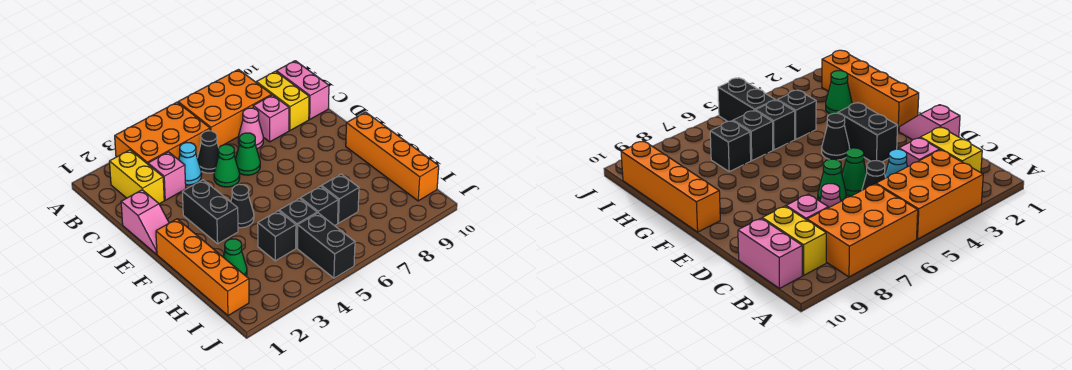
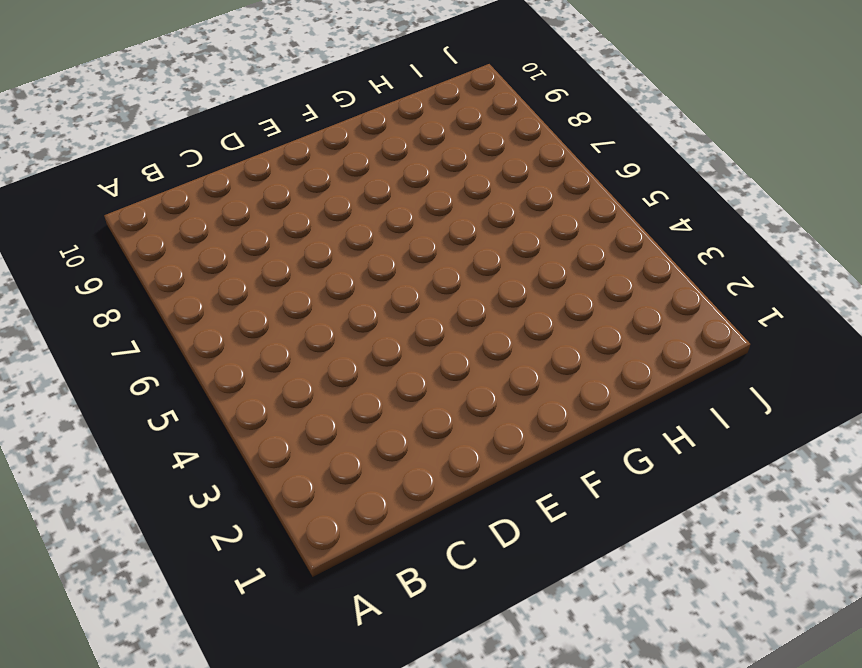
none -> orange brick A3:B5 level 1
none -> orange brick A6:B8 level 1
none -> yellow brick B2:C2 level 1

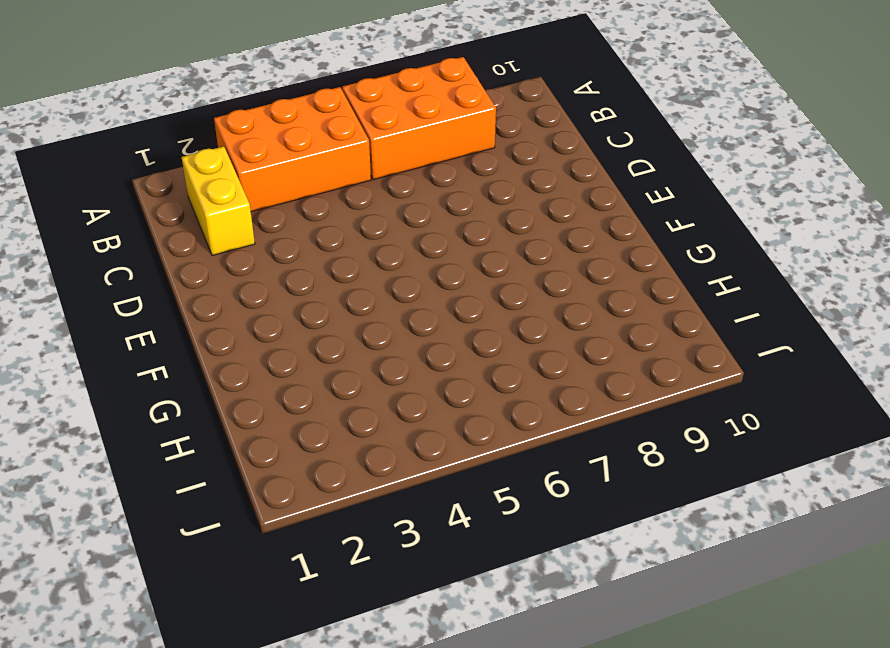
none -> yellow brick B9:C9 level 1
none -> pink brick B10:C10 level 1
none -> pink brick C3 level 1

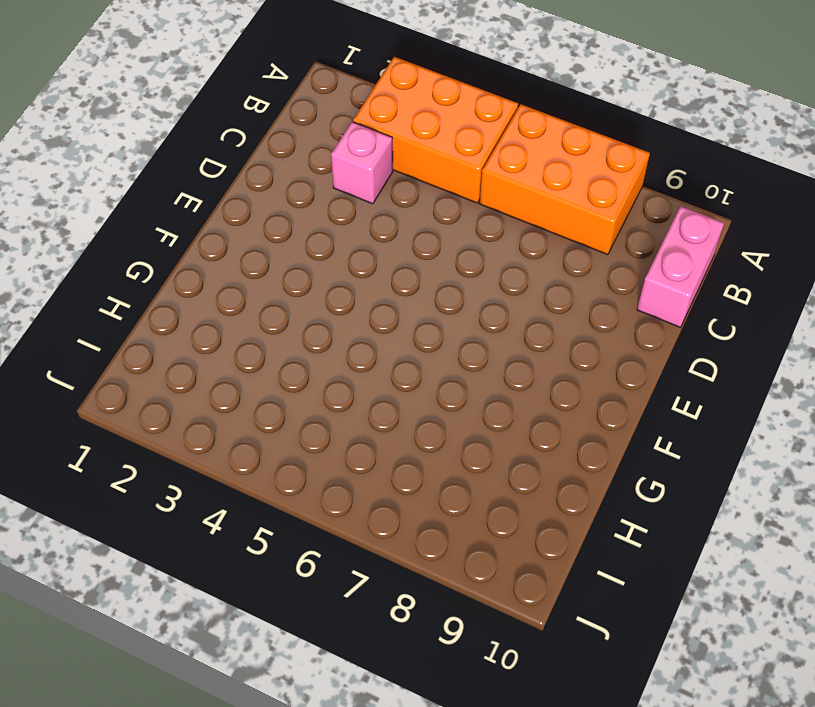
none -> yellow brick B2:C2 level 1
none -> yellow brick B9:C9 level 1
none -> cyan cone C4 level 1

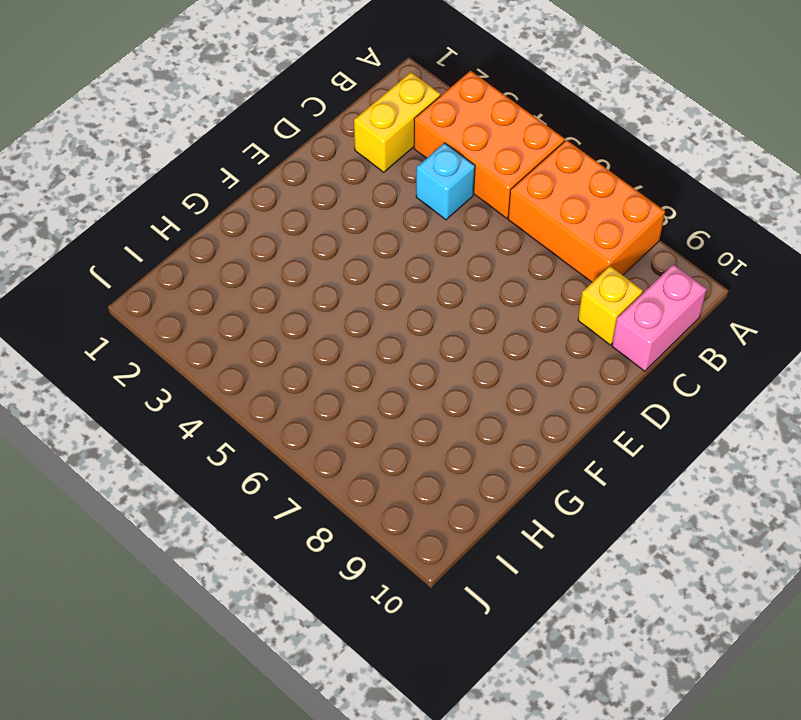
cyan brick C4 level 1 -> cyan cone C4 level 1
yellow brick C9 level 1 -> yellow brick B9:C9 level 1
none -> pink brick C3 level 1
none -> black cone C5 level 1
none -> pink cone C7 level 1

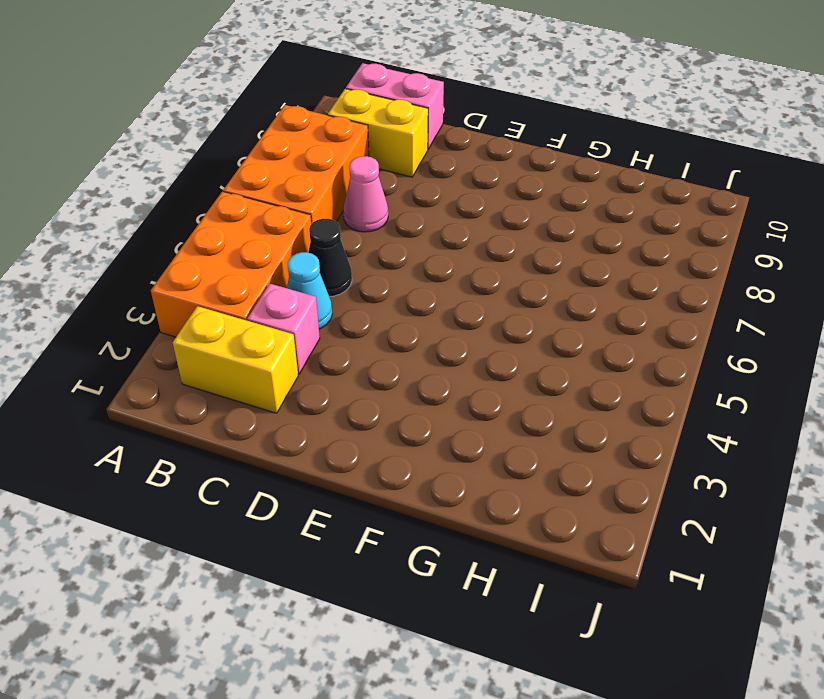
none -> pink brick C8 level 1
none -> pink slope D1:E1 level 1 top D
none -> green cone D5 level 1

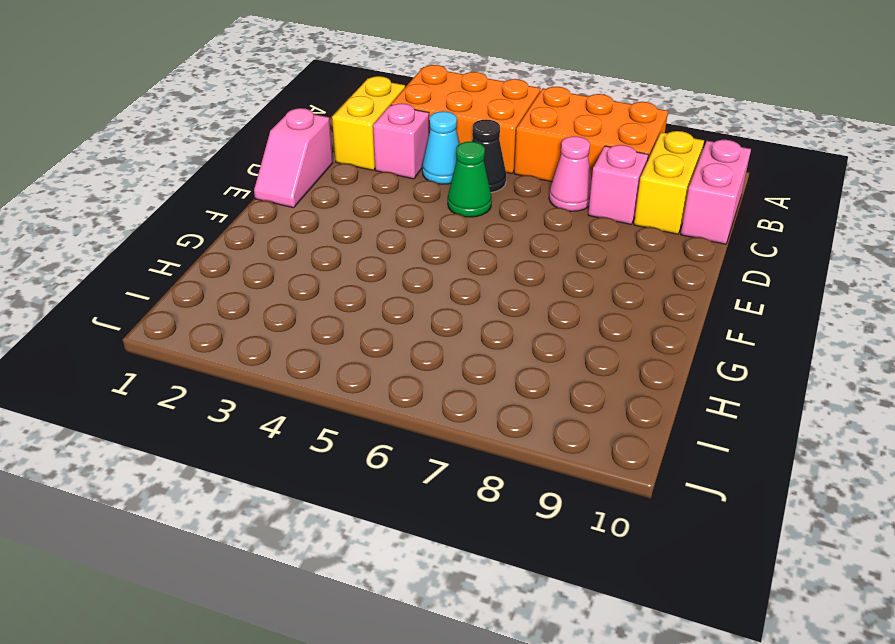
none -> green cone D6 level 1
none -> black brick E3:F3 level 1
none -> orange brick F1:I1 level 1

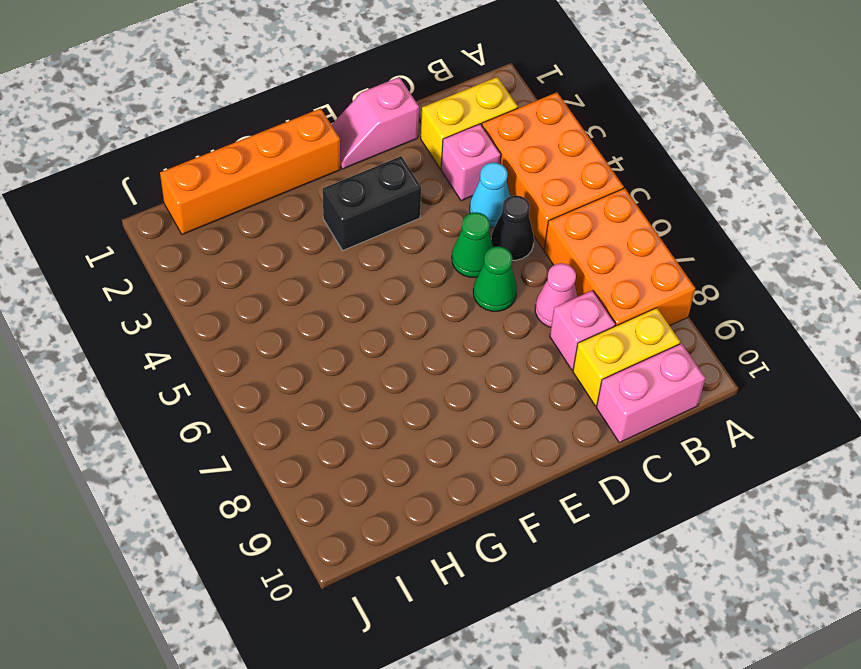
none -> black cone F4 level 1
none -> orange brick F10:I10 level 1
none -> green cone H2 level 1

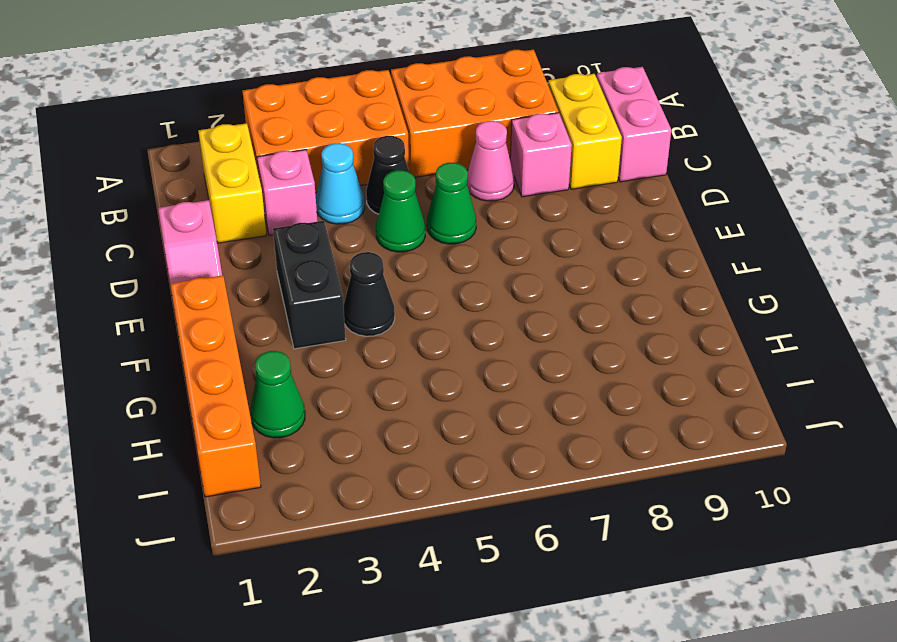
none -> orange brick F10:I10 level 1
none -> black brick H4 level 1
none -> black brick H5 level 1

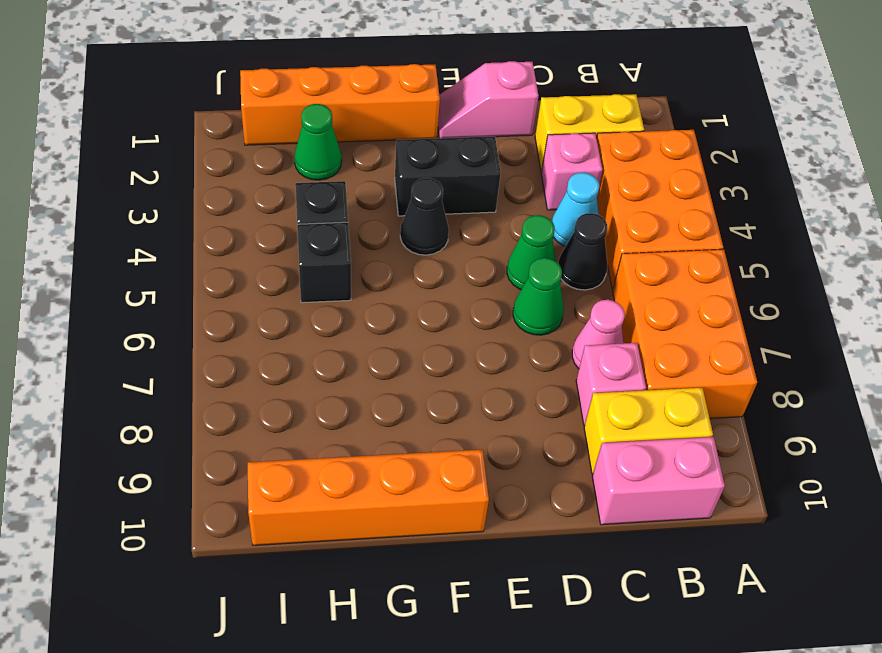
none -> black brick H6 level 1
none -> black brick H7 level 1
none -> black brick I5:J5 level 1

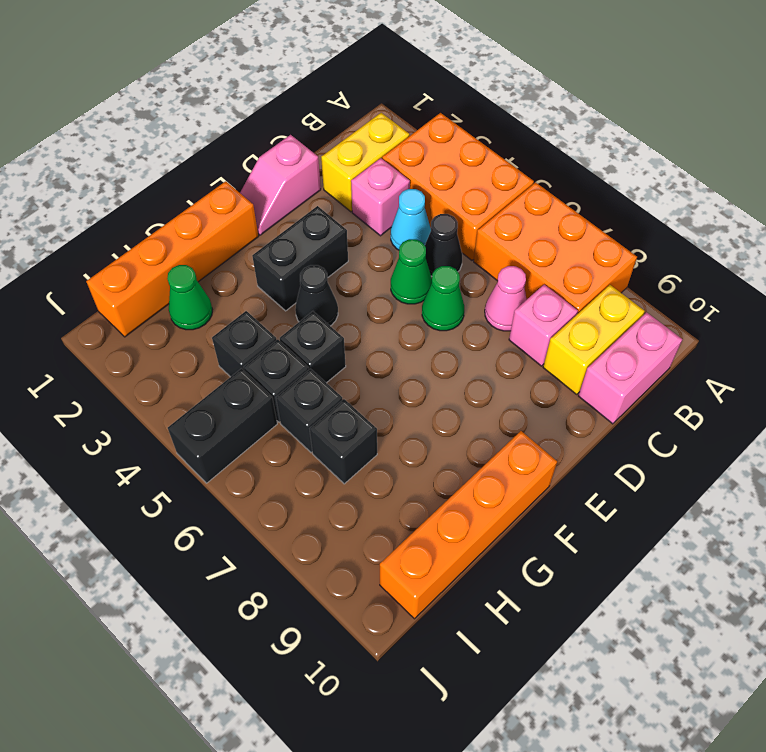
black brick G5 level 1 -> none

